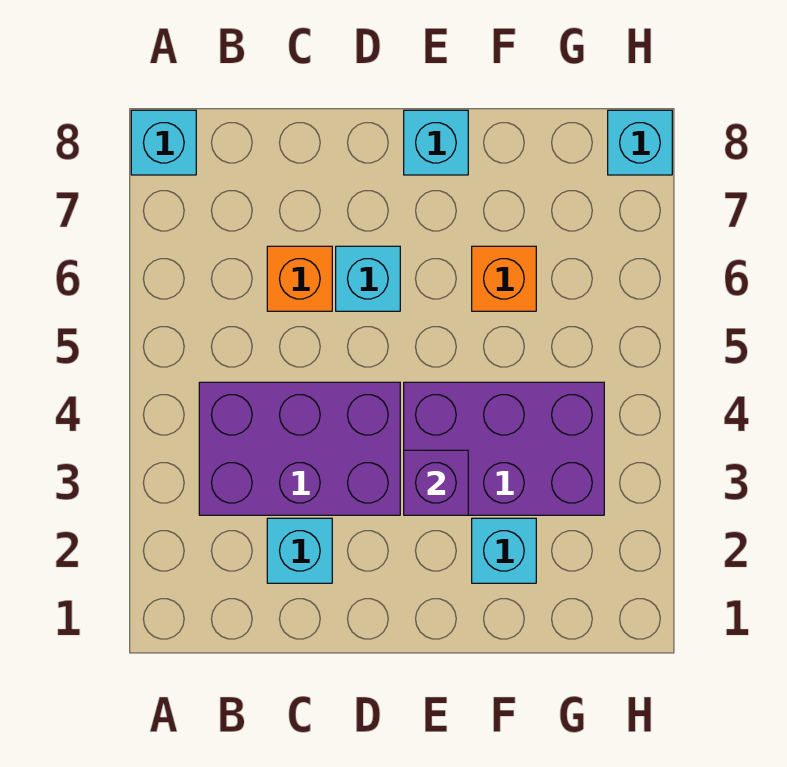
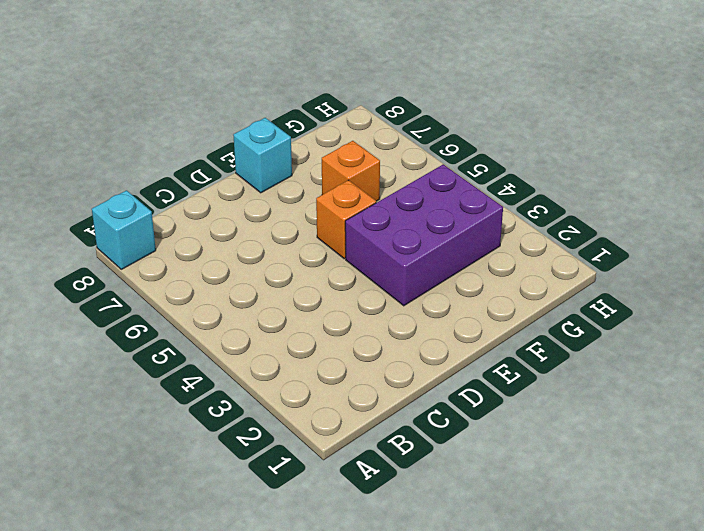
orange brick E5 level 1 -> orange brick C6 level 1
none -> purple brick B3:D4 level 1
none -> cyan brick C2 level 1

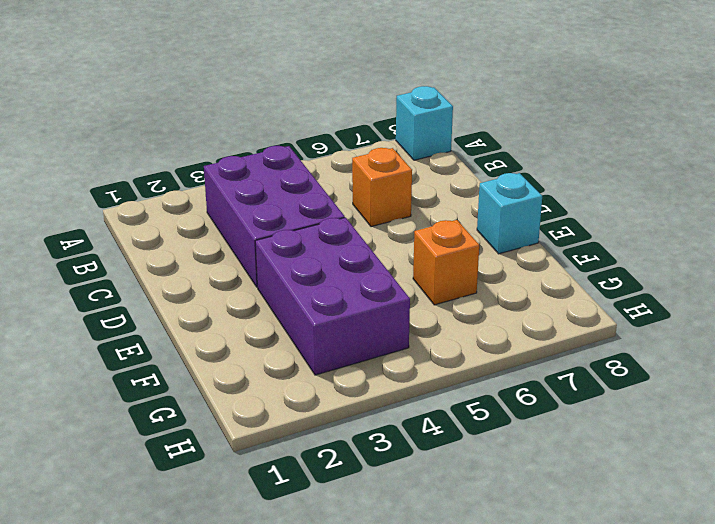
none -> cyan brick C2 level 1
none -> cyan brick D6 level 1

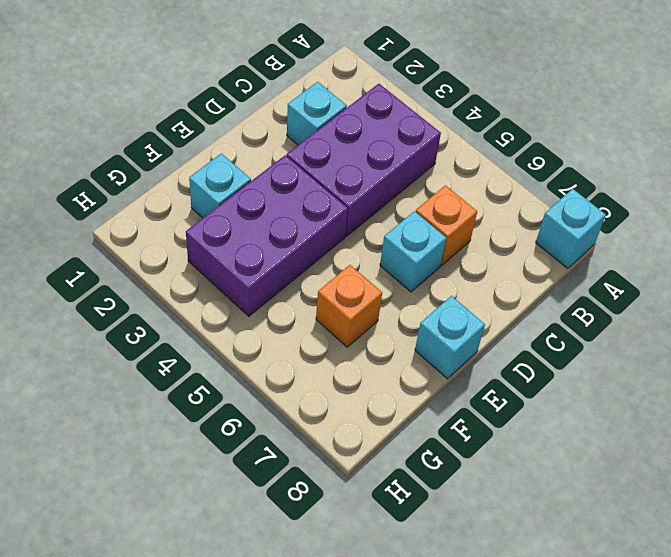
none -> cyan brick H8 level 1
none -> purple brick E3 level 2

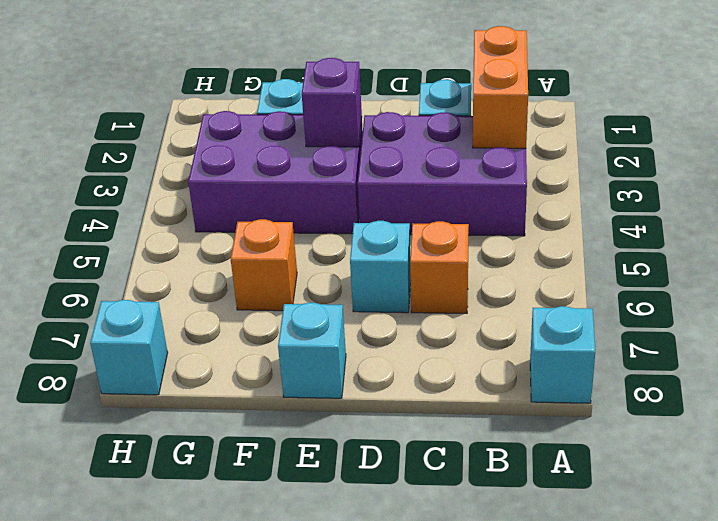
orange brick B2:B3 level 2 -> none

